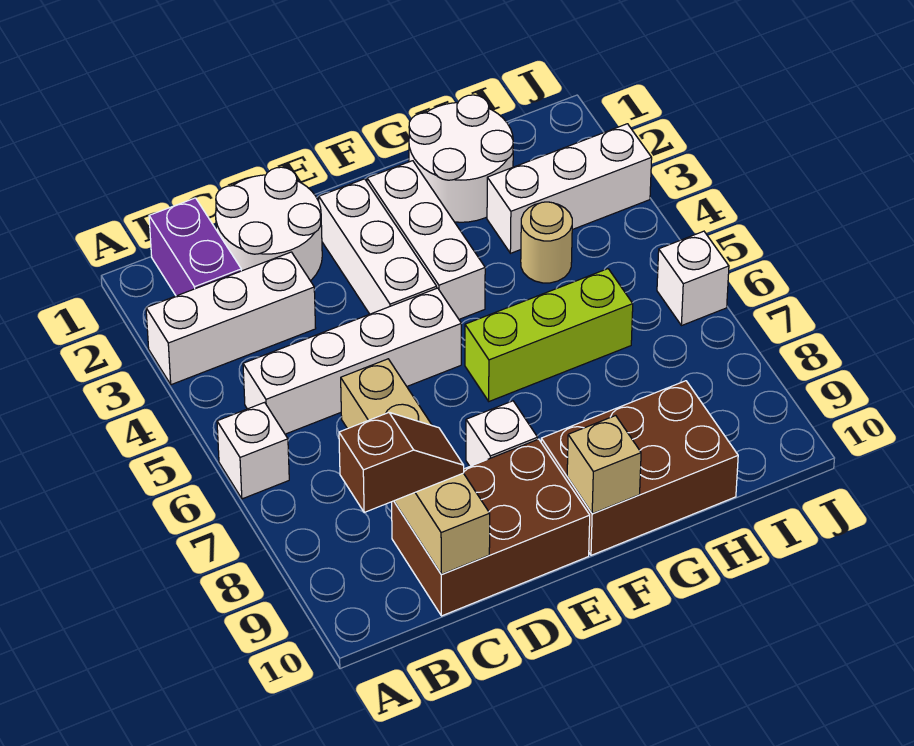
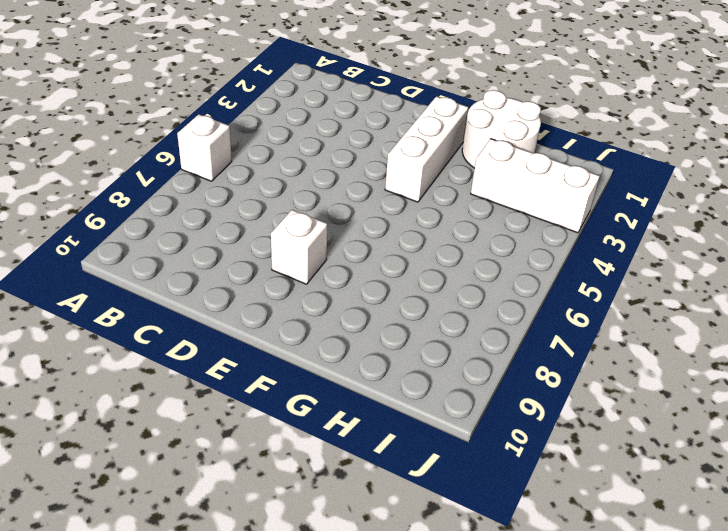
none -> white brick A3:C3 level 1
none -> purple brick B1:B2 level 1
none -> white brick B5:E5 level 1

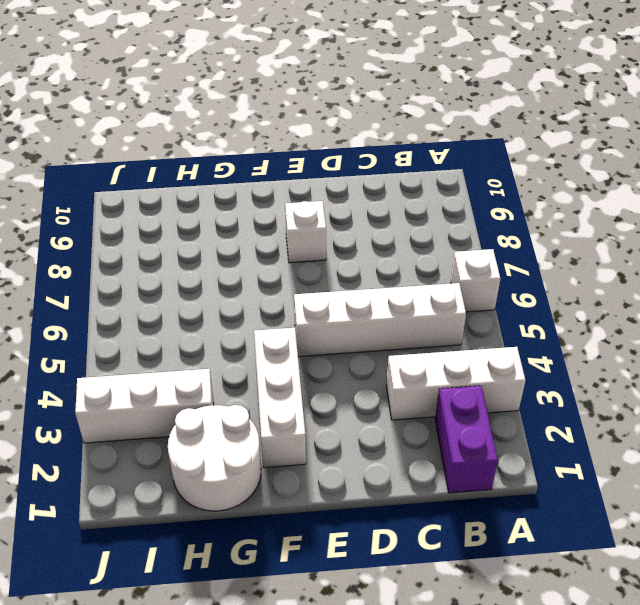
none -> white round brick C1:D2 level 1
none -> brown brick C9:E10 level 1
none -> white brick E2:E4 level 1

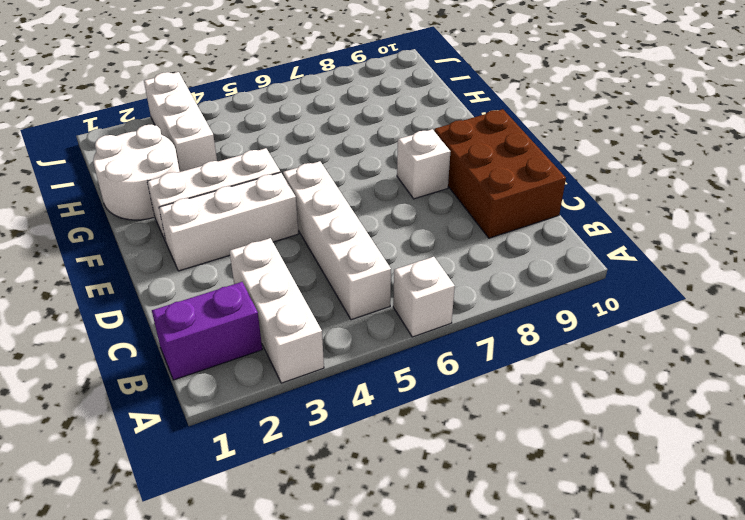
none -> white round brick C1:D2 level 1
none -> lime brick F6:H6 level 1
none -> brown brick F9:H10 level 1

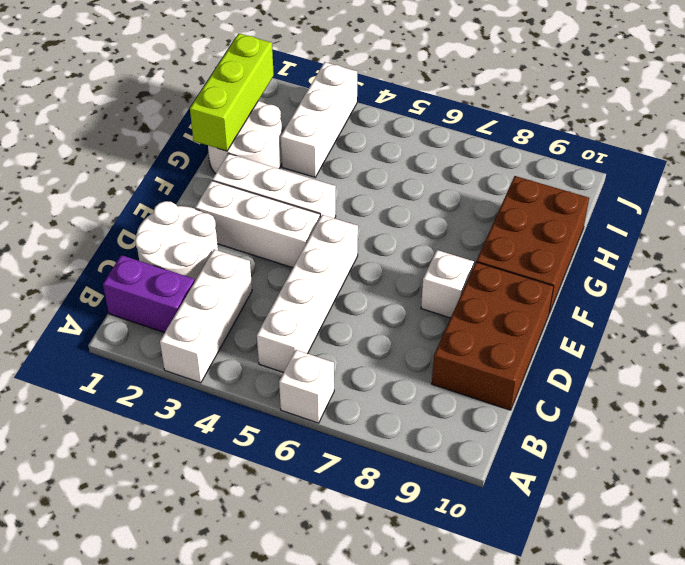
lime brick G1:I1 level 2 -> lime brick F6:H6 level 1
none -> tan round brick H4 level 1
none -> white brick J6 level 1
none -> tan brick C7:C10 level 2

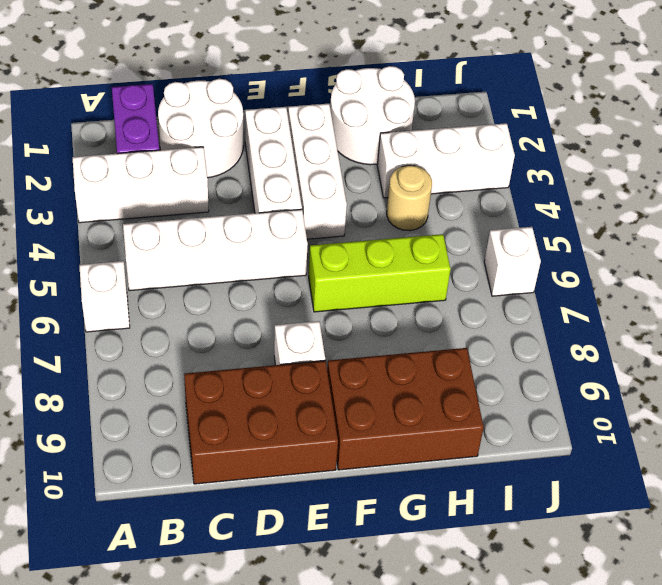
none -> tan brick C7:C10 level 2
none -> tan brick F10 level 2
none -> brown slope B9:C9 level 3 top B

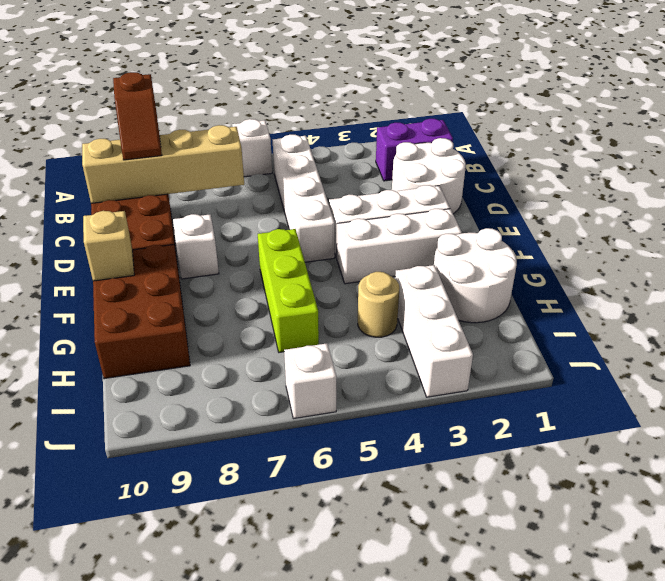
none -> white brick A3:C3 level 1

